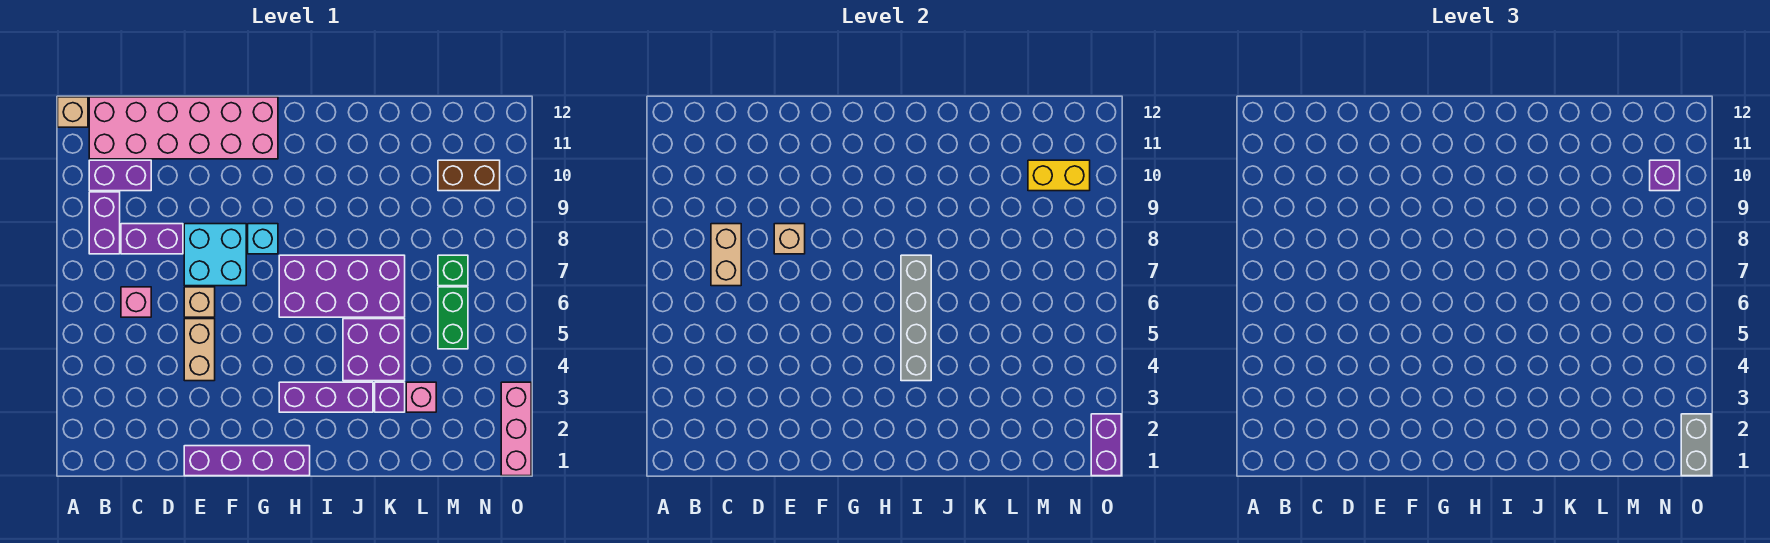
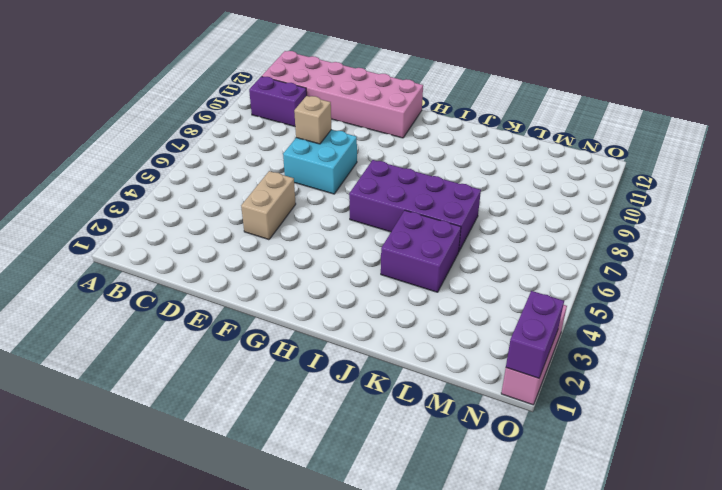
none -> tan brick A12 level 1
none -> purple brick B8:B9 level 1
none -> pink brick C6 level 1

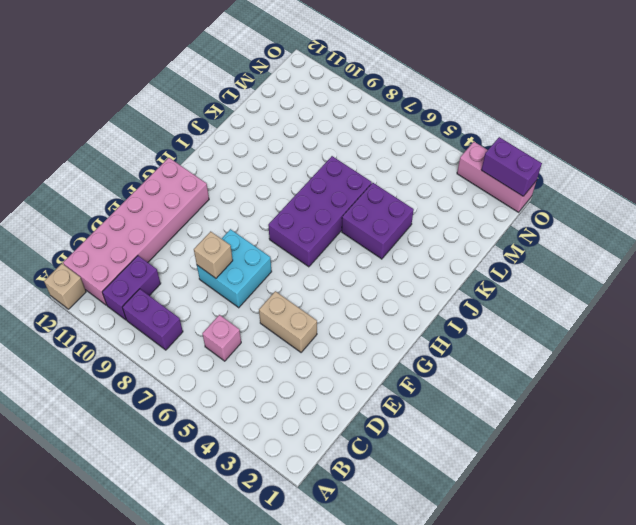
none -> purple brick C8:D8 level 1
none -> purple brick E1:H1 level 1
none -> tan brick E6 level 1

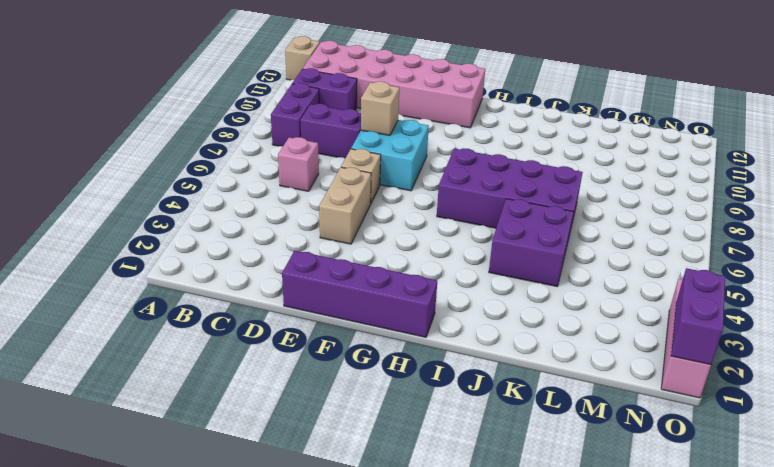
none -> cyan brick G8 level 1
none -> purple brick H3:J3 level 1
none -> purple brick K3 level 1

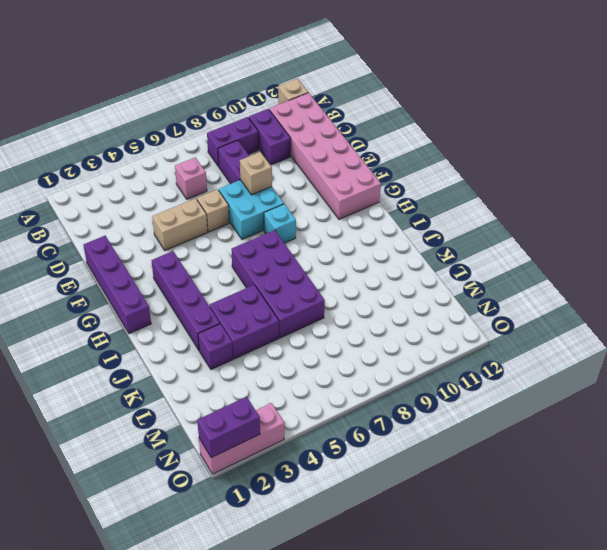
purple brick G3:J3 level 1 -> purple brick H3:J3 level 1
none -> pink brick L3 level 1
none -> green brick M5:M6 level 1
none -> green brick M7 level 1

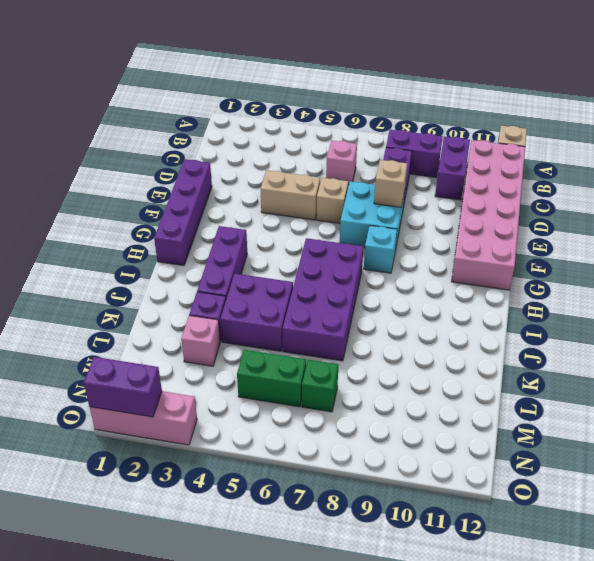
none -> brown brick M10:N10 level 1
none -> tan brick C7:C8 level 2
none -> grey brick I4:I7 level 2

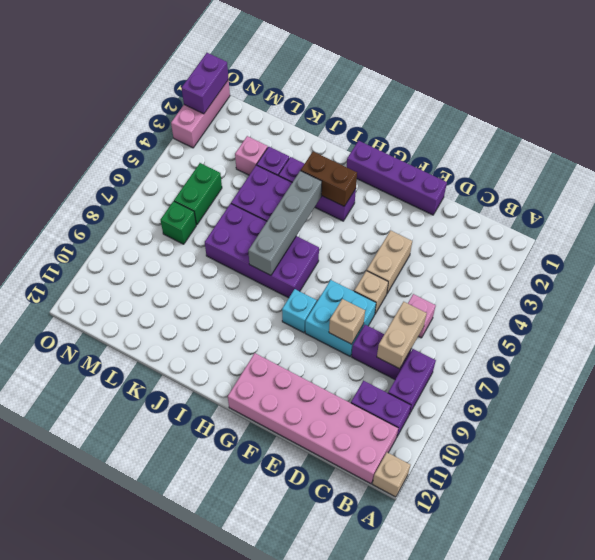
brown brick H3:I3 level 2 -> brown brick M10:N10 level 1
none -> yellow brick M10:N10 level 2
none -> purple brick N10 level 3
none -> grey brick O1:O2 level 3

